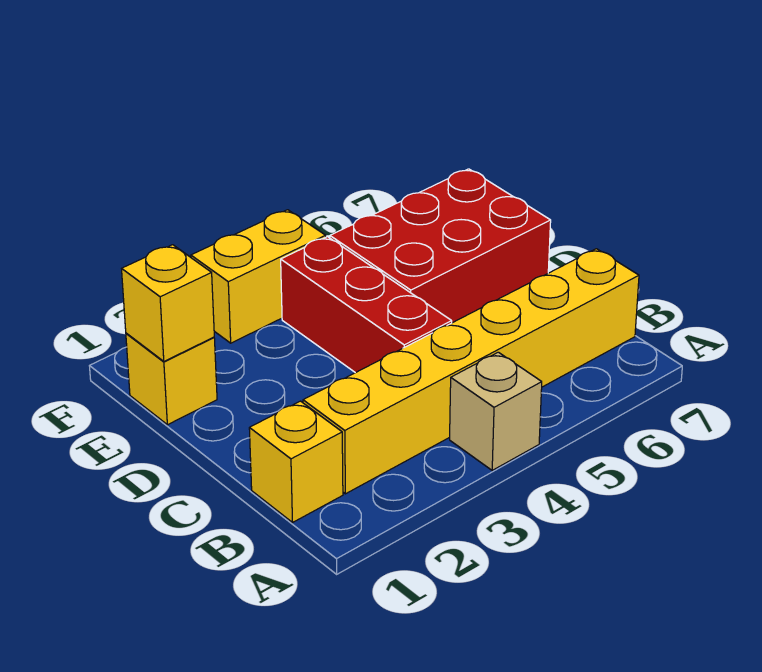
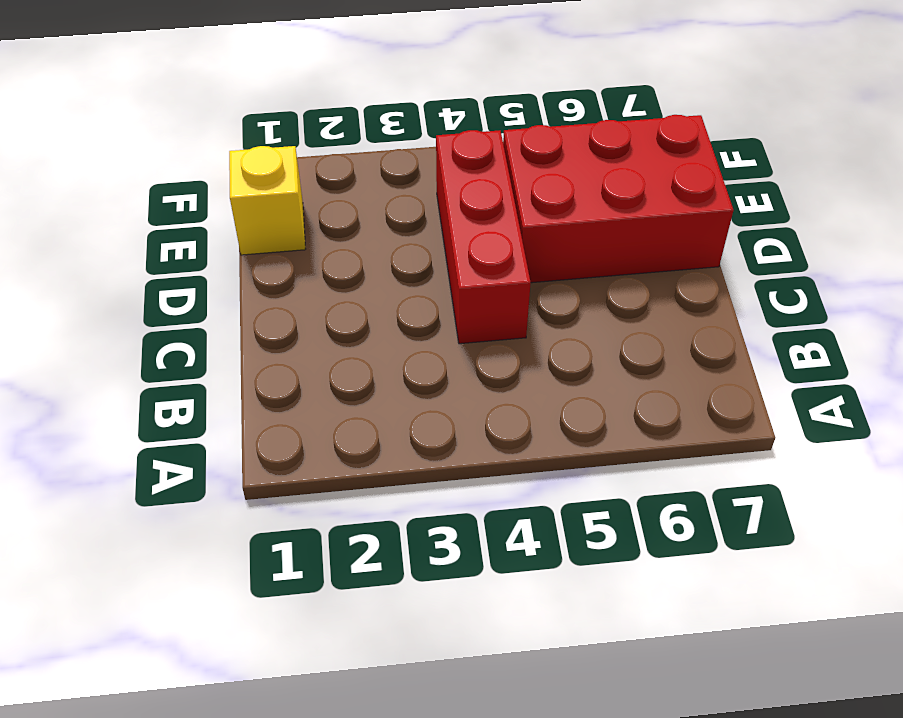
none -> tan brick A4 level 1
none -> yellow brick B1 level 1

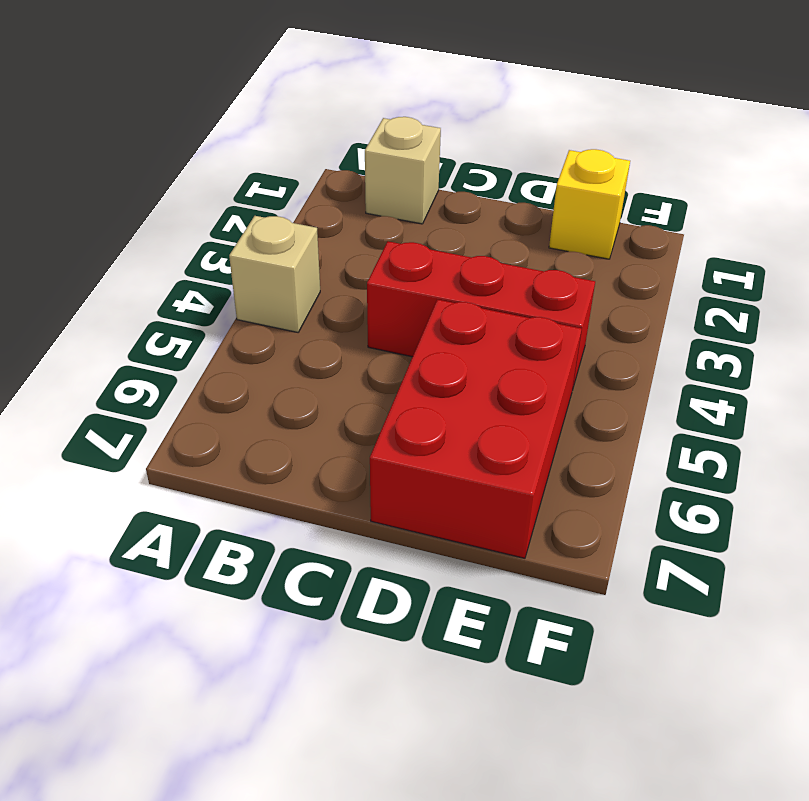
tan brick B1 level 1 -> yellow brick B1 level 1
none -> yellow brick B2:B7 level 1
none -> yellow brick F3:F4 level 1

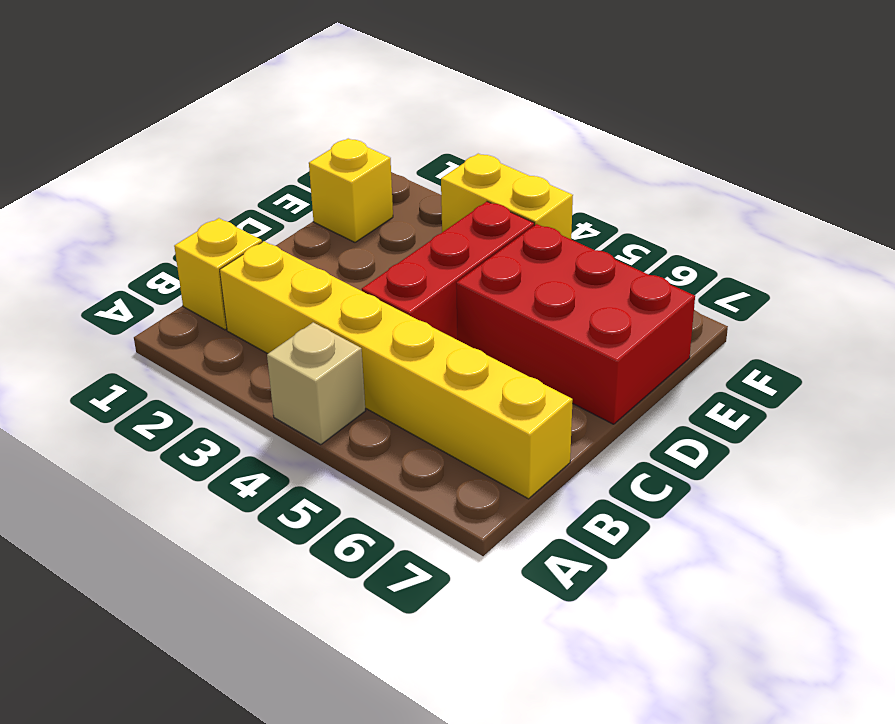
none -> yellow brick E1 level 2

